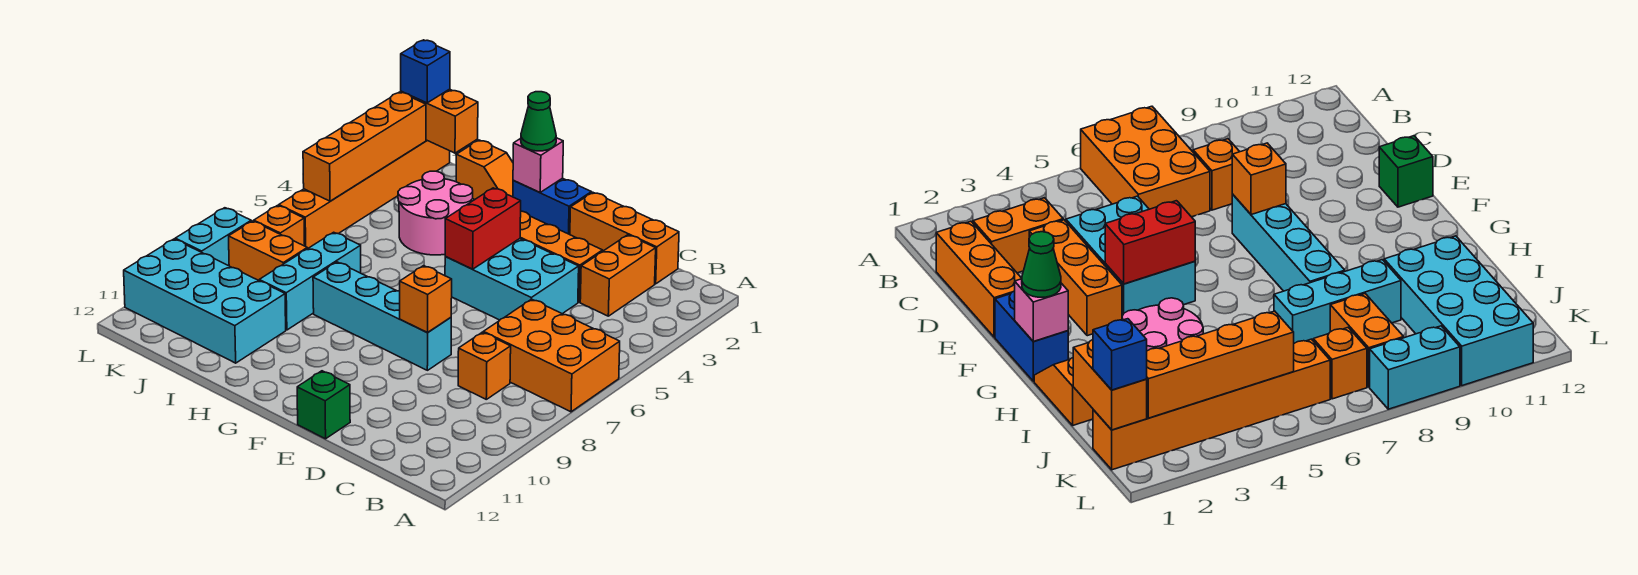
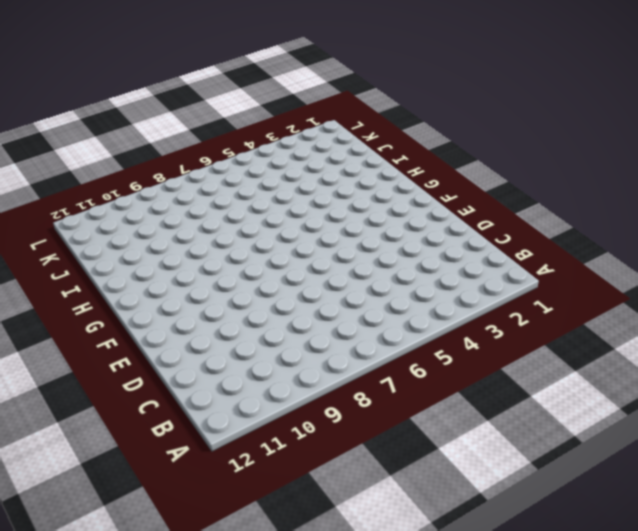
none -> orange brick A6:C7 level 1
none -> orange brick C1:E1 level 1
none -> orange brick C2:C3 level 1

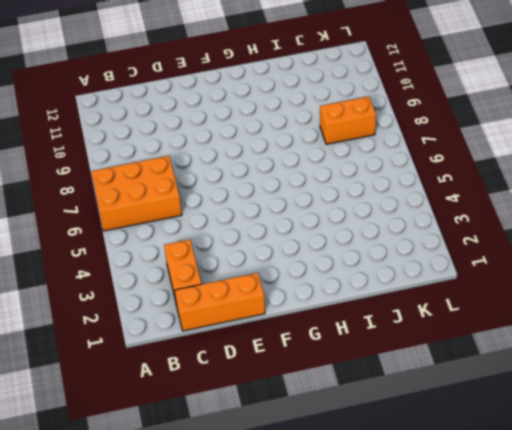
none -> orange brick C8 level 1
none -> orange brick D3:F3 level 1
none -> cyan brick D4:F5 level 1

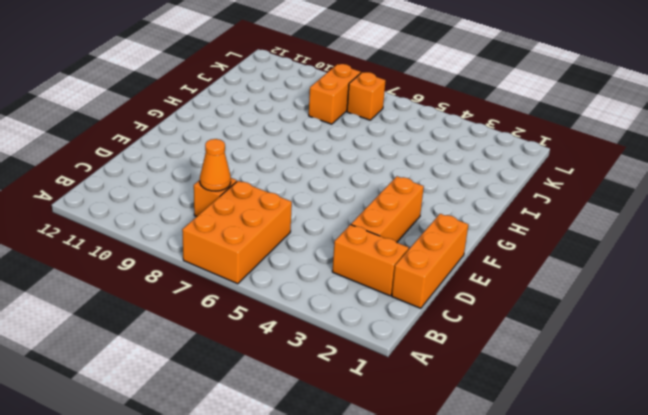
orange cone C8 level 2 -> none
none -> cyan brick D4:F5 level 1
none -> cyan brick E8:H8 level 1
none -> green brick E12 level 1

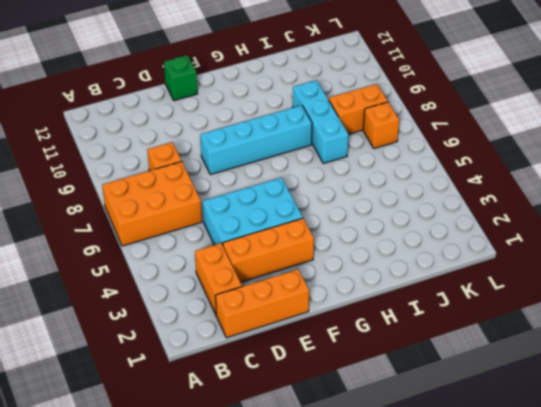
none -> blue brick F1:G1 level 1
none -> orange slope H1:I1 level 1 top I
none -> pink round brick H3:I4 level 1

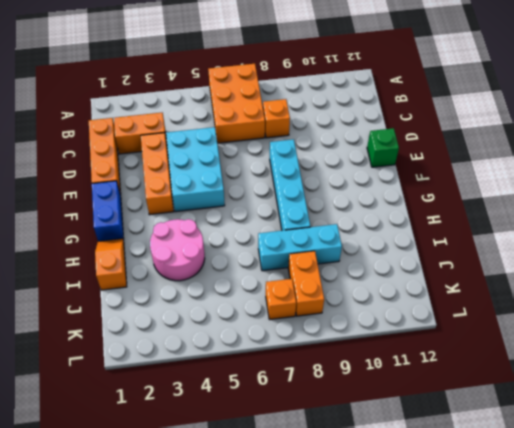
none -> cyan brick I10:L11 level 1
none -> orange brick K1:K6 level 1
none -> cyan brick L8:L9 level 1

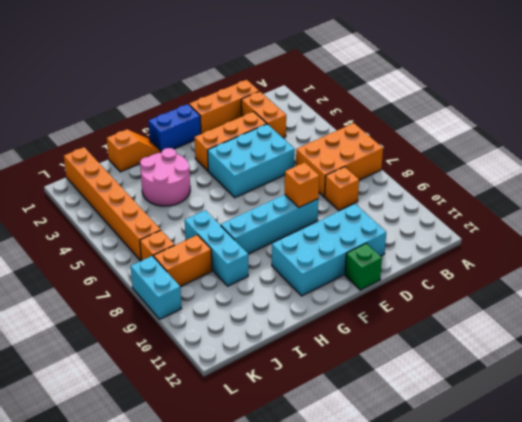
cyan brick D10:G11 level 1 -> cyan brick I10:L11 level 1
none -> red brick F4:F5 level 2
none -> pink brick G1 level 2
none -> orange brick J1:K1 level 2

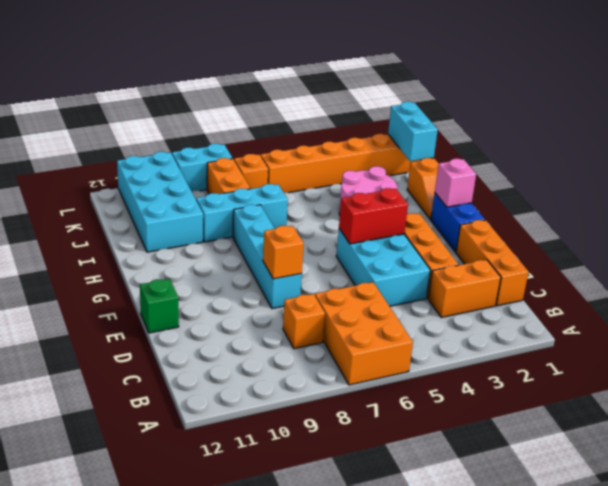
cyan brick J1:K1 level 2 -> orange brick J1:K1 level 2
none -> orange brick K2:K5 level 2
none -> green cone G1 level 3
none -> blue brick K1 level 3

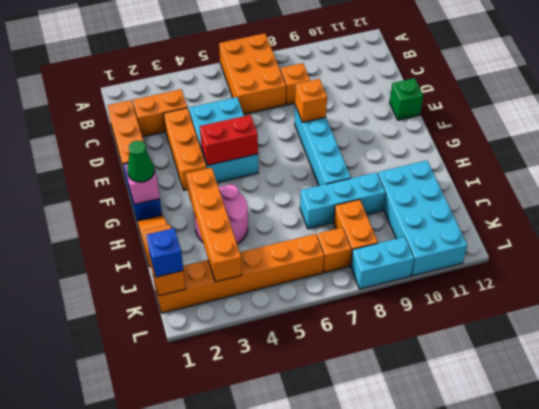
orange brick H3:K3 level 2 -> orange brick K2:K5 level 2

